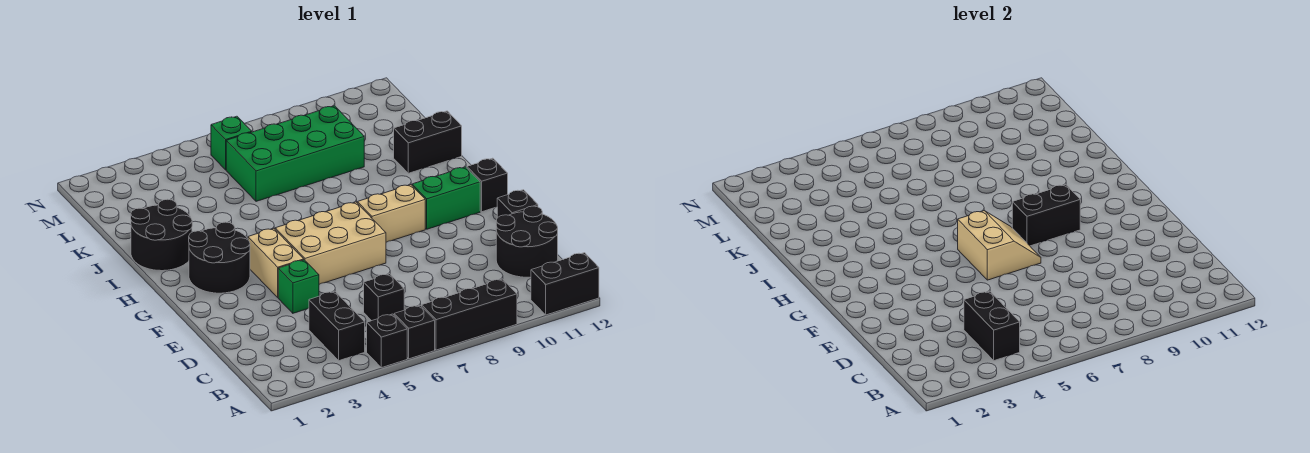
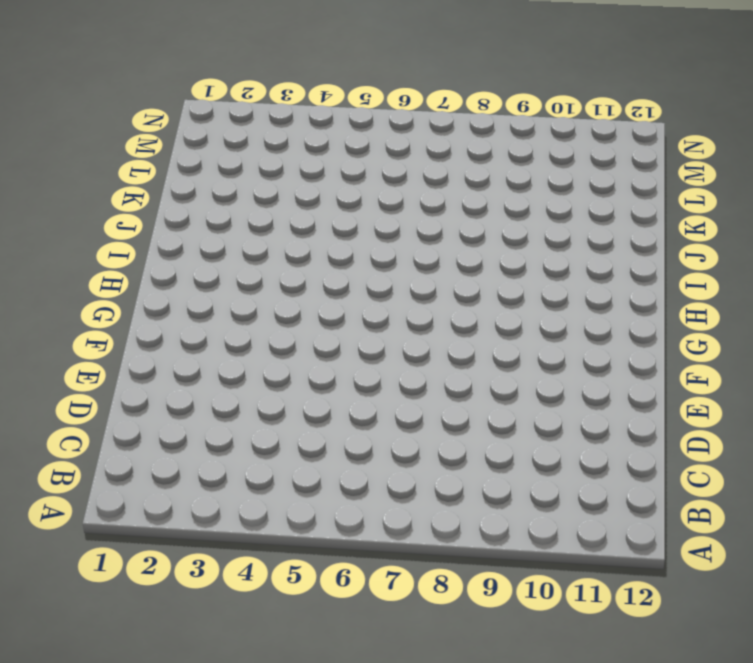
none -> black brick A5 level 1
none -> black brick A6 level 1
none -> black brick A7:A9 level 1

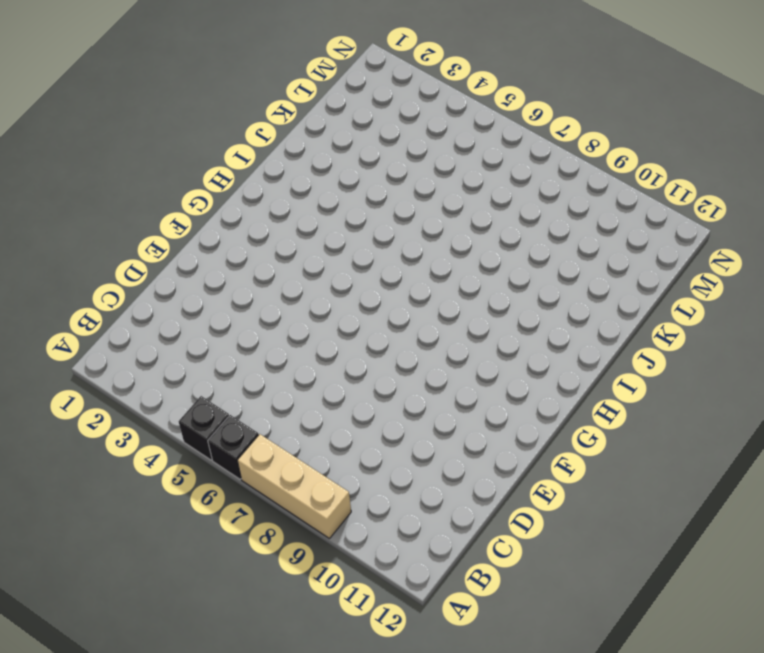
tan brick A7:A9 level 1 -> black brick A7:A9 level 1
none -> black brick A11:A12 level 1
none -> black brick B4:C4 level 1
none -> black brick C6 level 1

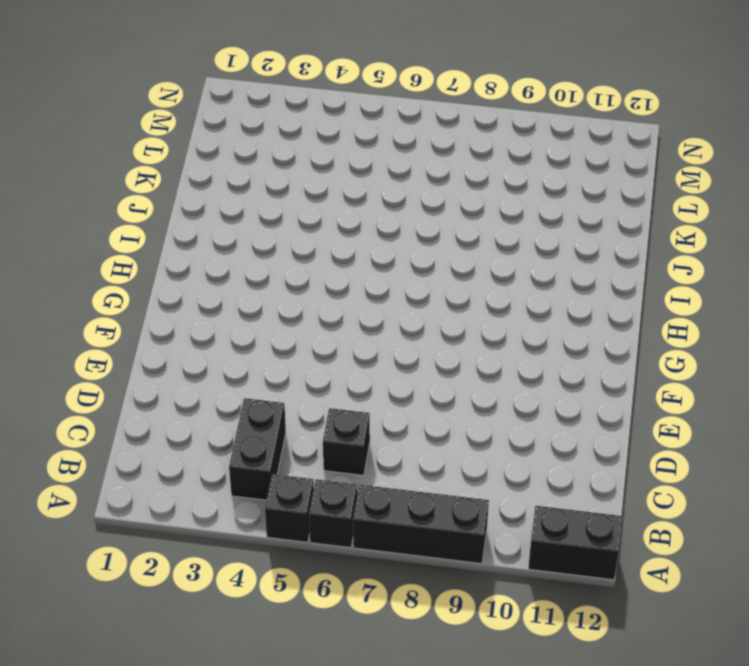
none -> black round brick C11:D12 level 1
none -> green brick E4 level 1
none -> black brick E12 level 1

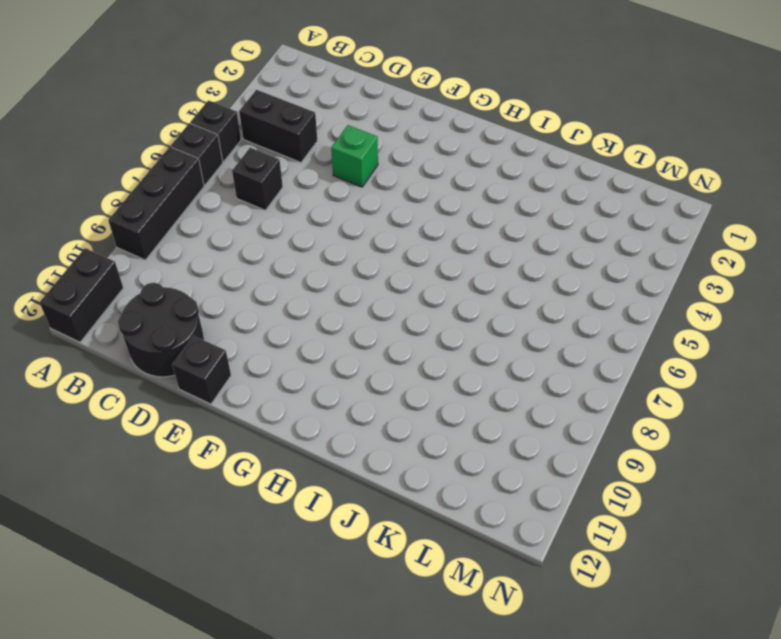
none -> tan brick F4:G4 level 1
none -> tan brick F5:G7 level 1
none -> black round brick G2:H3 level 1

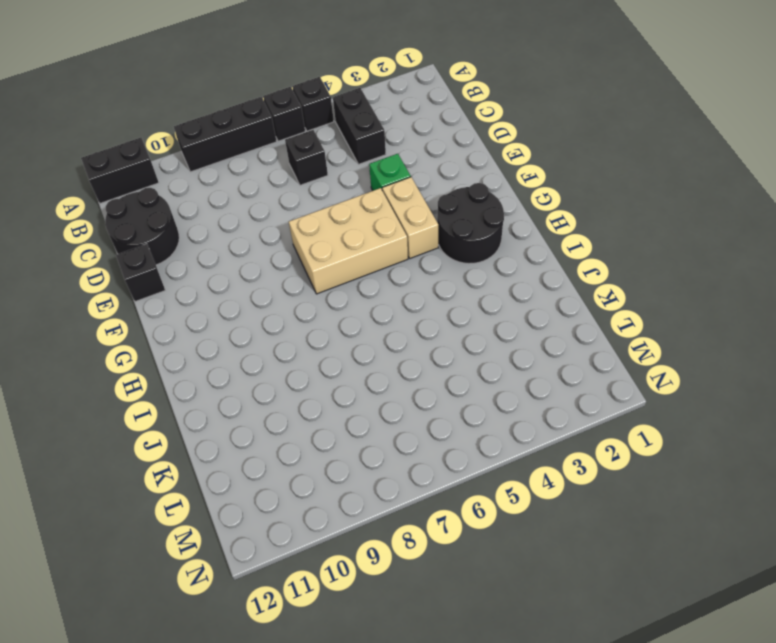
none -> tan brick G8:G9 level 1
none -> green brick G10:G11 level 1
none -> black brick G12 level 1

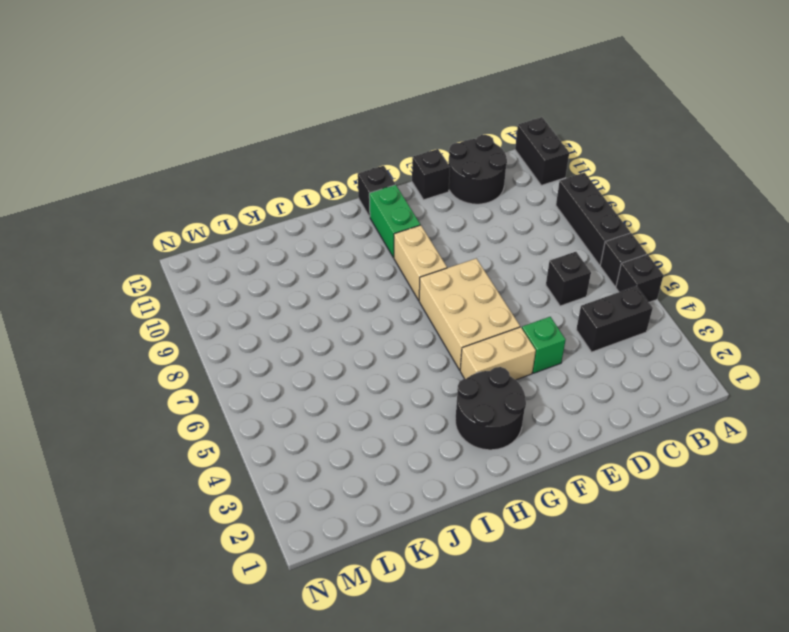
none -> black round brick I1:J2 level 1
none -> black brick J11:J12 level 1
none -> green brick K6:L9 level 1

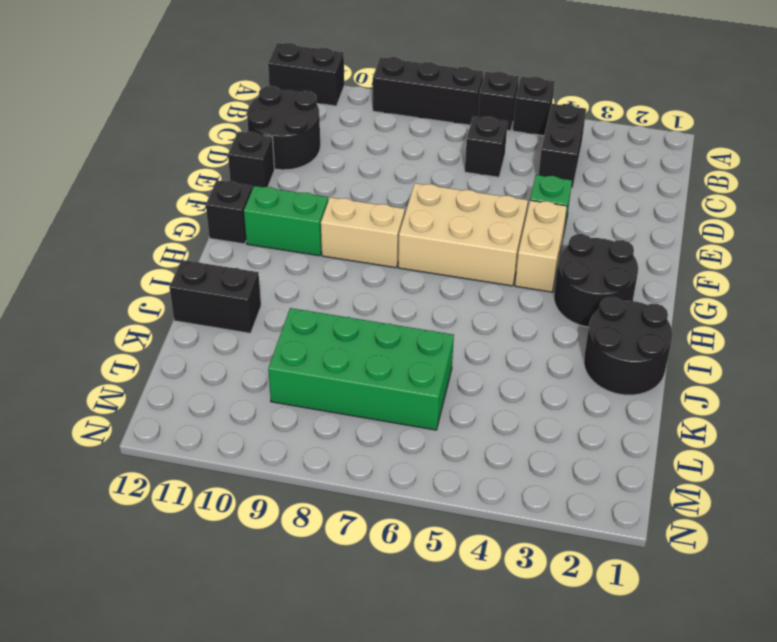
none -> green brick M6 level 1
none -> black brick B4:C4 level 2
none -> tan slope F6:G7 level 2 top 6

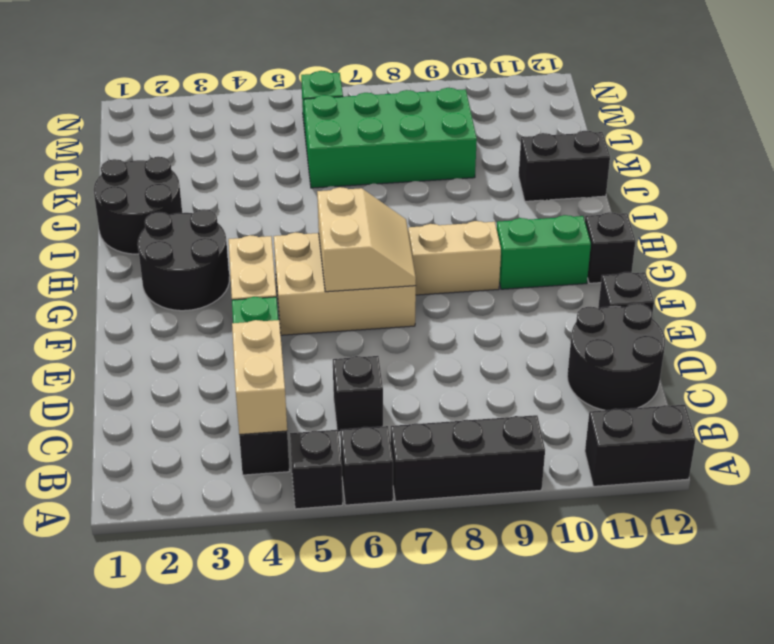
tan brick B4:C4 level 2 -> black brick B4:C4 level 2
none -> black brick G8:G9 level 2

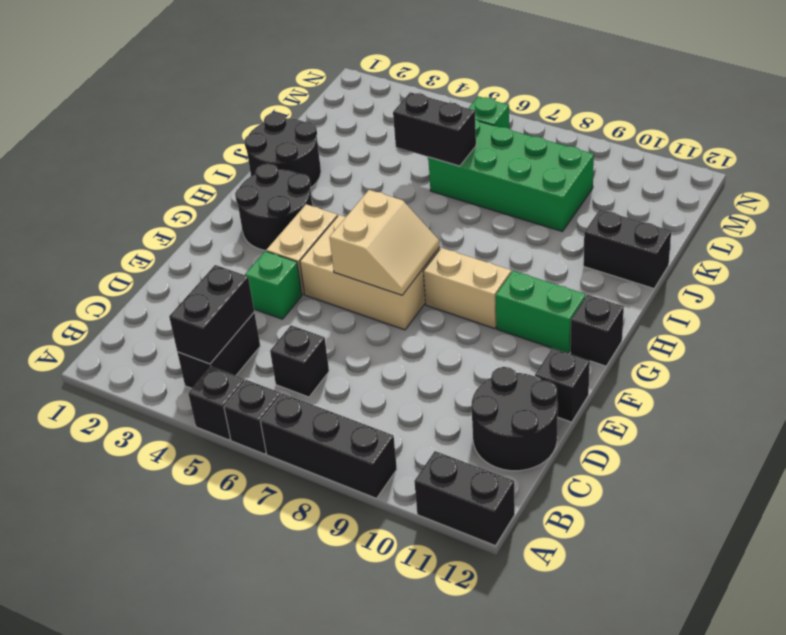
black brick K5:K6 level 2 -> black brick G8:G9 level 2

